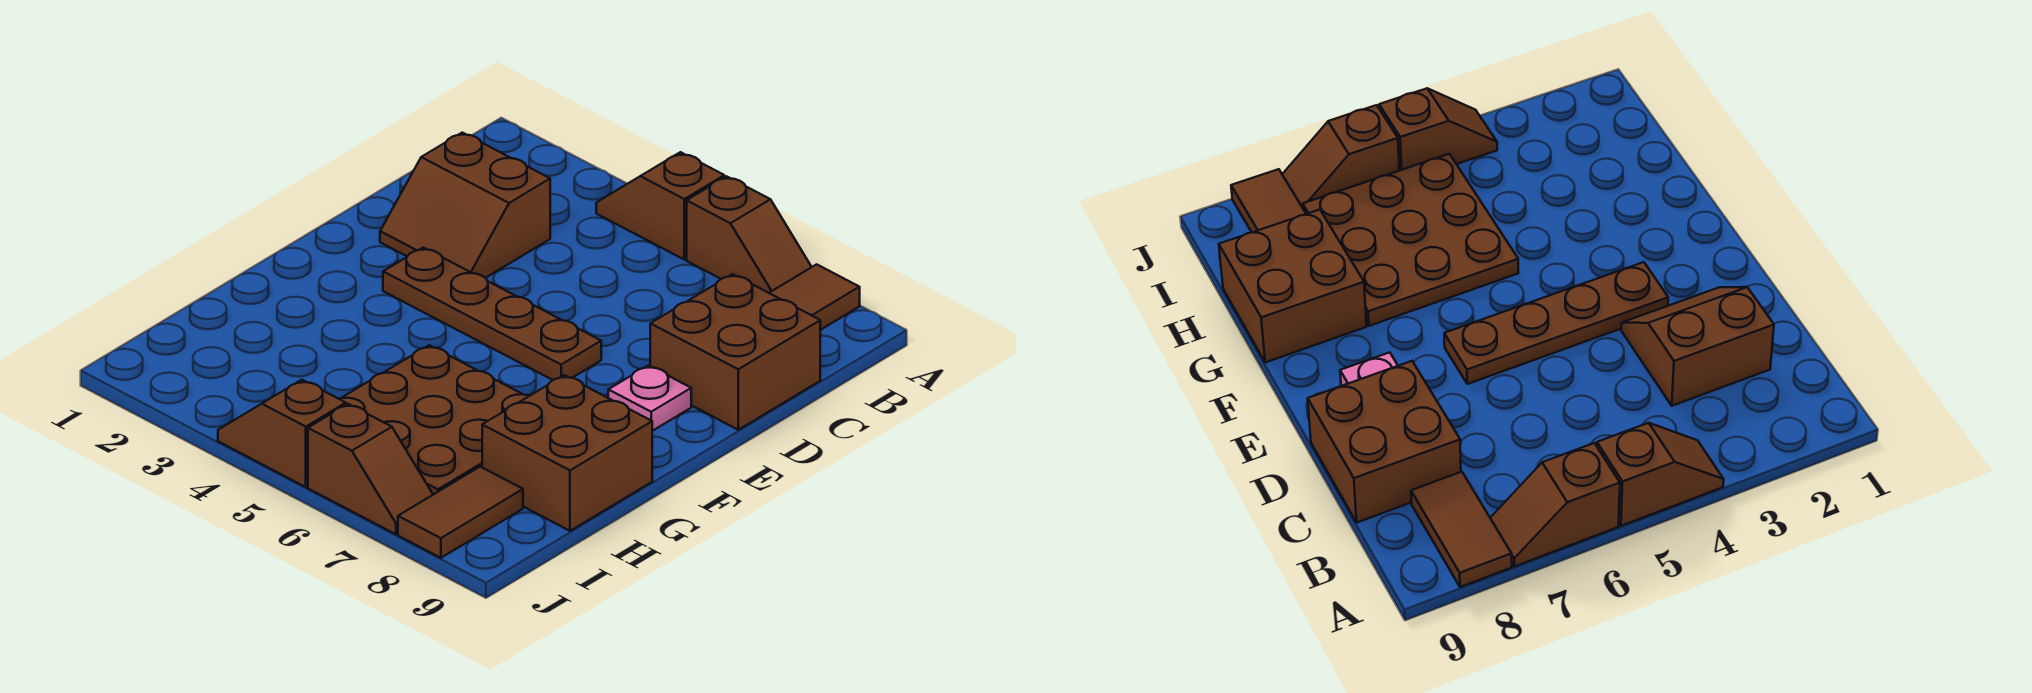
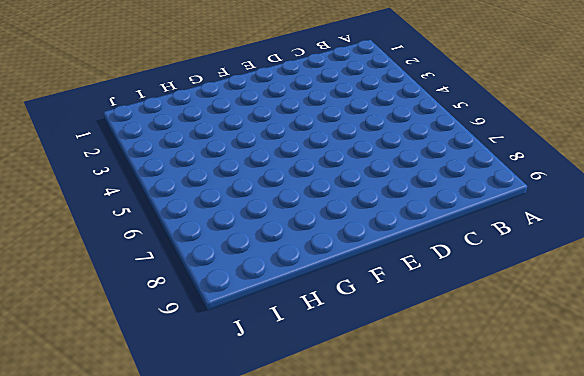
none -> brown slope A4:A5 level 1 top 5
none -> brown slope A6:A7 level 1 top 6
none -> brown tile A8:B8 level 1

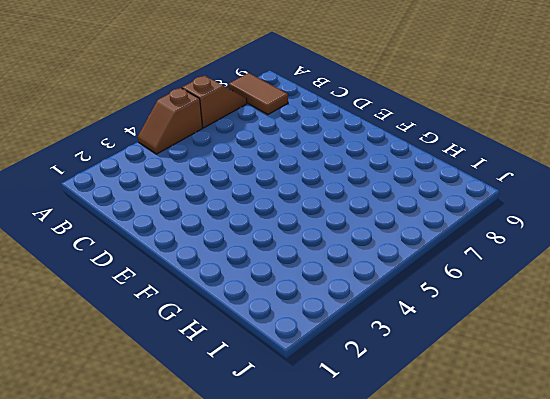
none -> brown slope C2:D3 level 1 top C
none -> brown brick C8:D9 level 1
none -> brown plate E3:E6 level 1

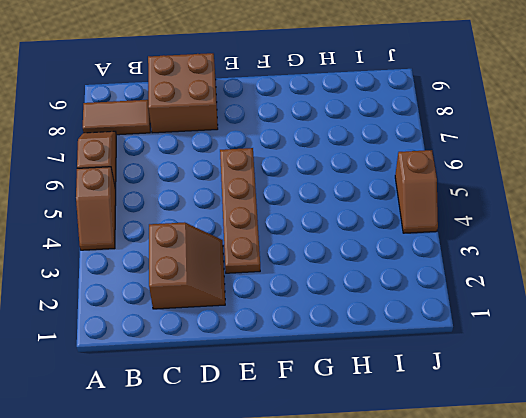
none -> pink plate E8 level 1
none -> brown plate G5:I7 level 1
none -> brown brick G8:H9 level 1

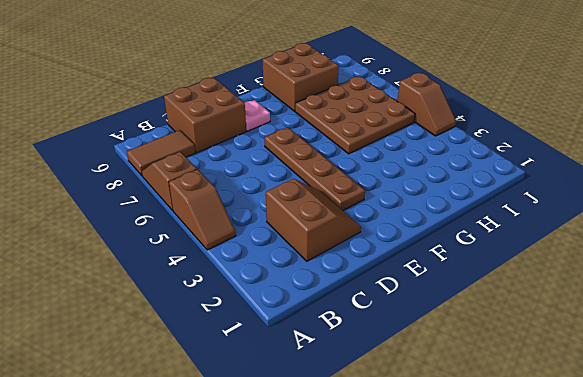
none -> brown tile I8:J8 level 1
none -> brown slope J6:J7 level 1 top 6

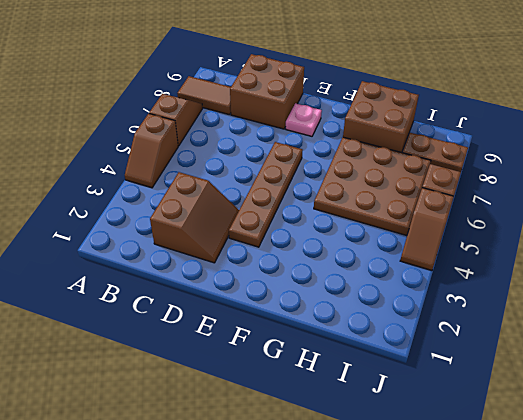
brown plate I8:J8 level 1 -> brown tile I8:J8 level 1

